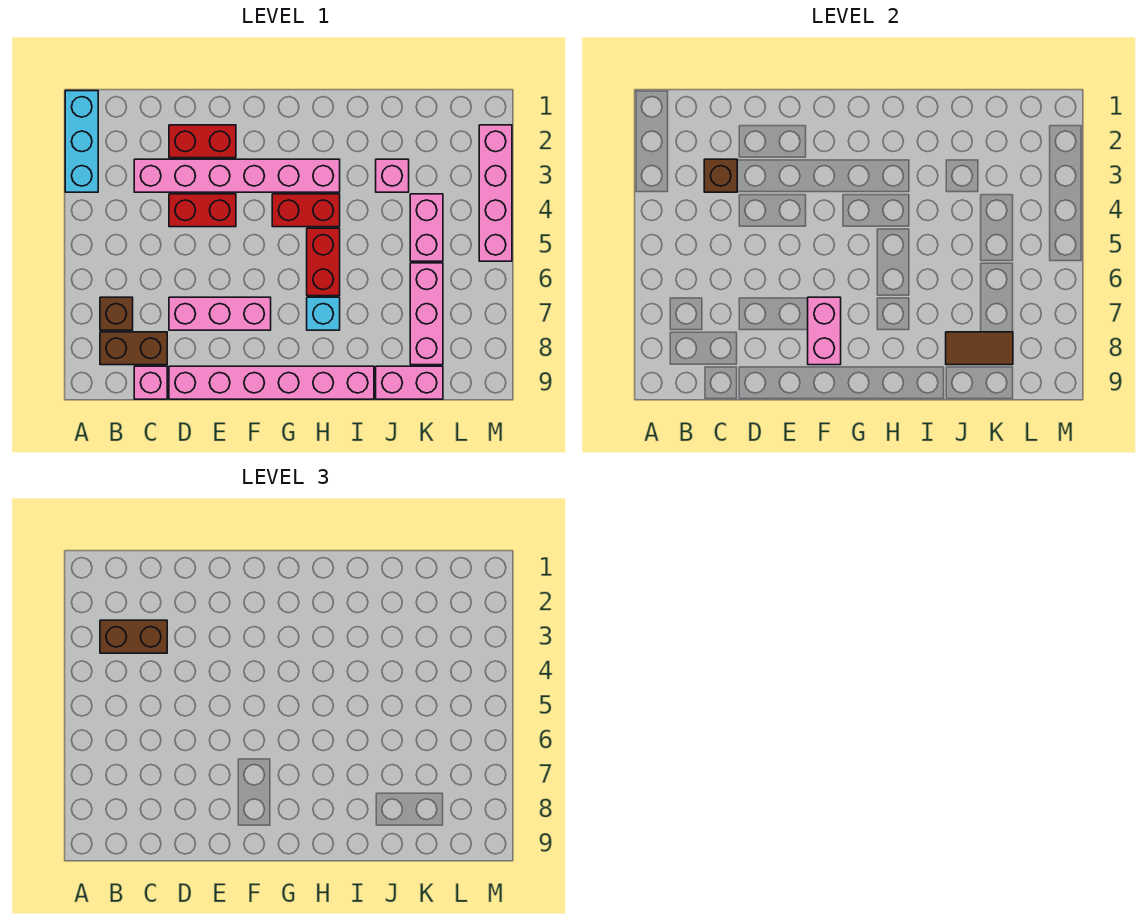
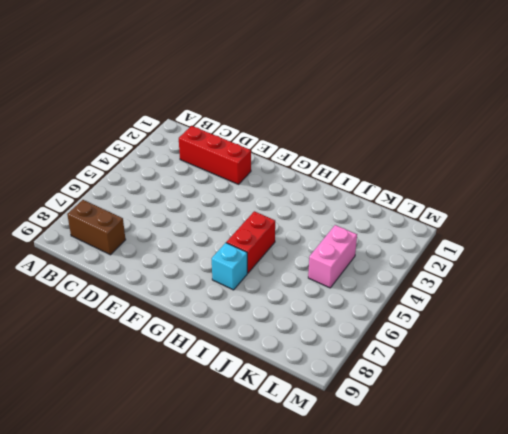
red brick C2:E2 level 1 -> red brick D2:E2 level 1
none -> cyan brick A1:A3 level 1
none -> brown brick B7 level 1
none -> pink brick C3:H3 level 1

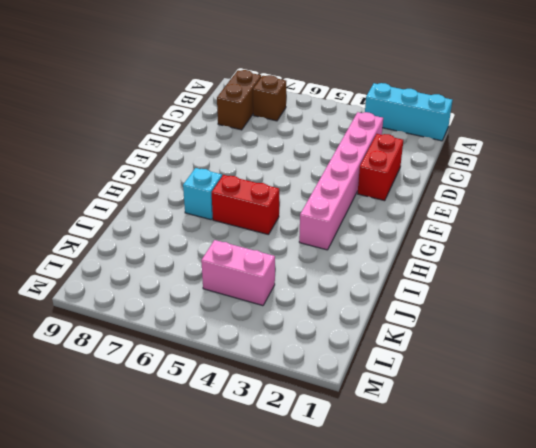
none -> pink brick C9 level 1
none -> red brick D4:E4 level 1
none -> pink brick D7:F7 level 1

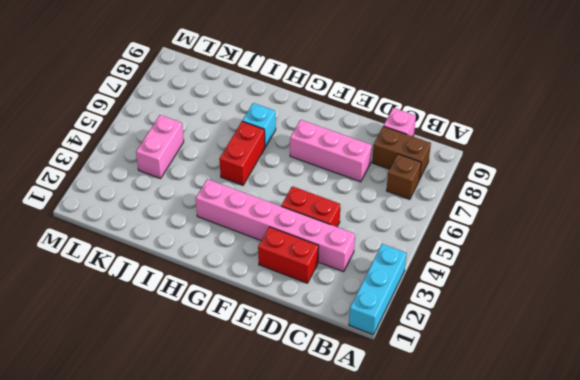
none -> pink brick D9:I9 level 1
none -> red brick G4:H4 level 1
none -> pink brick J3 level 1

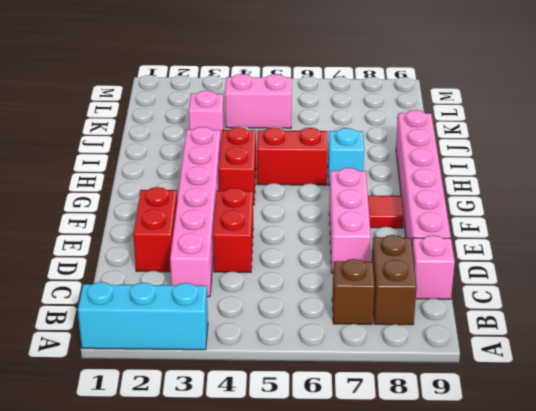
red tile F8 level 1 -> none
none -> pink brick J9:K9 level 1
none -> pink brick K6:K8 level 1
none -> pink brick M2:M5 level 1

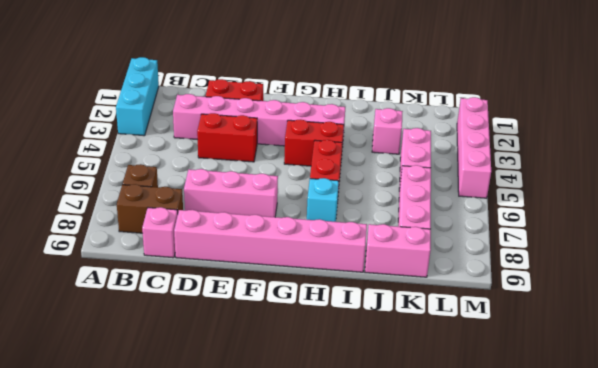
none -> brown brick C3 level 2
none -> pink brick F7:F8 level 2
none -> brown tile J8:K8 level 2

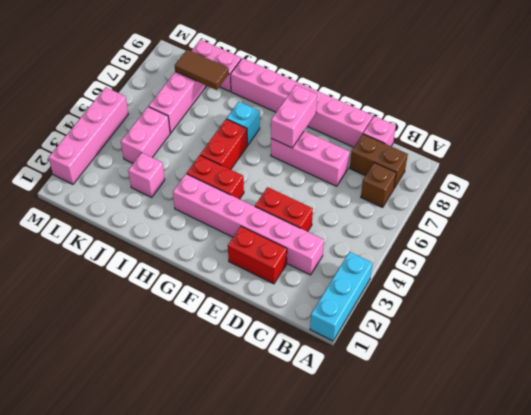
none -> brown brick C3 level 2
none -> brown brick B3:C3 level 3

